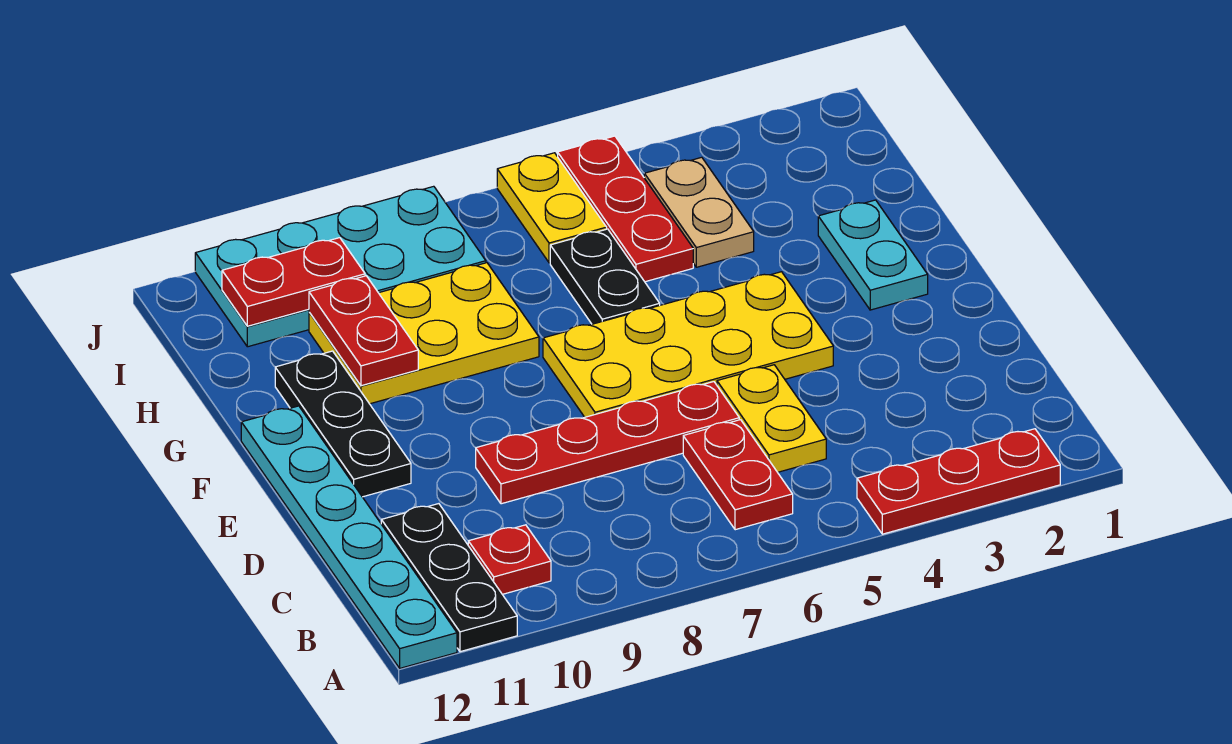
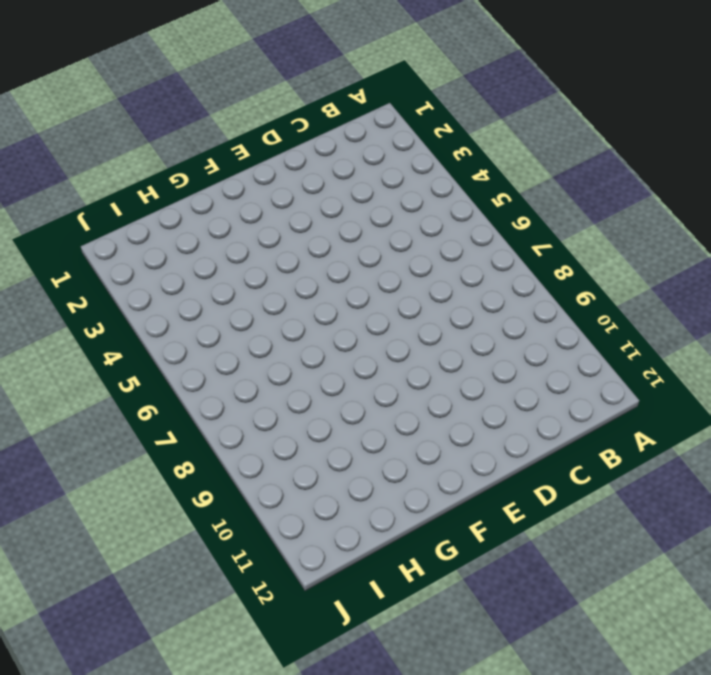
none -> red plate A2:A4 level 1
none -> black plate A11:C11 level 1
none -> cyan plate A12:F12 level 1

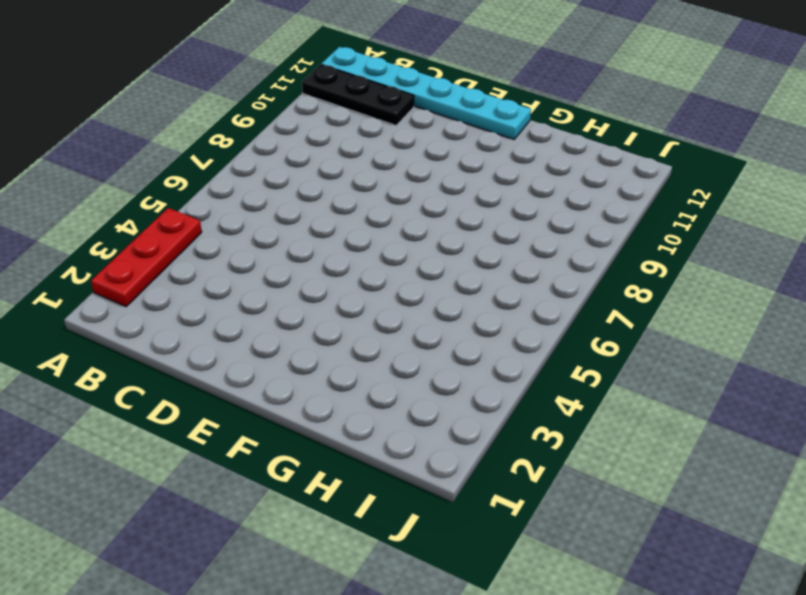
none -> red plate B6:C6 level 1
none -> red plate B10 level 1
none -> yellow plate C5:D5 level 1

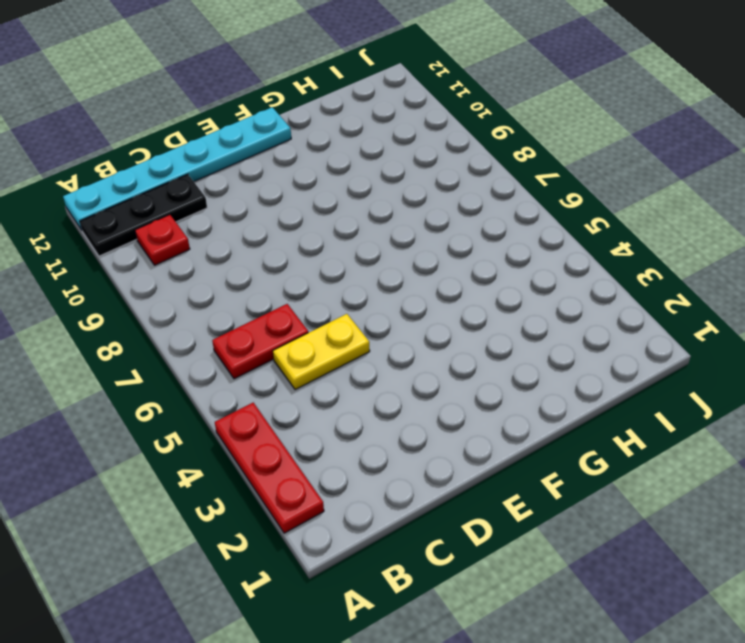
none -> red plate D6:D9 level 1
none -> yellow plate E4:F7 level 1
none -> black plate E11:G11 level 1

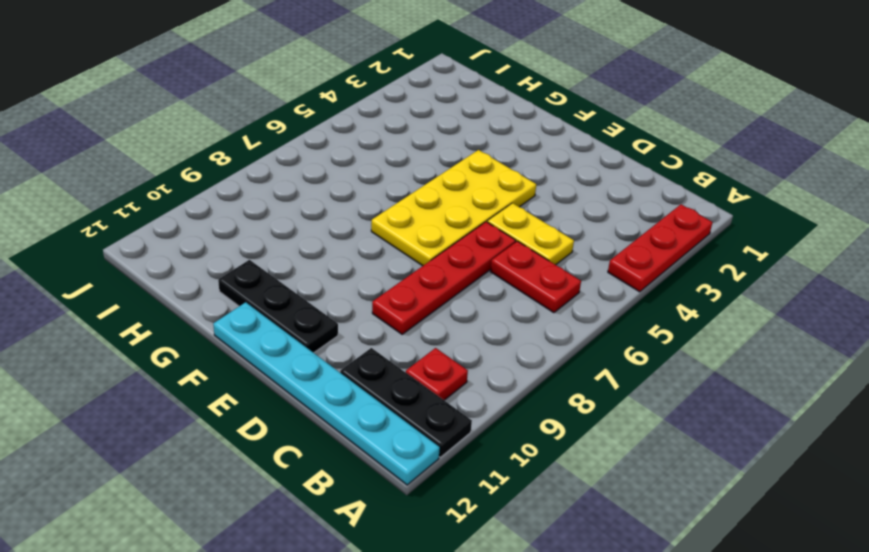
none -> cyan plate F2:G2 level 1
none -> black plate G6:H6 level 1
none -> yellow plate G8:H10 level 1

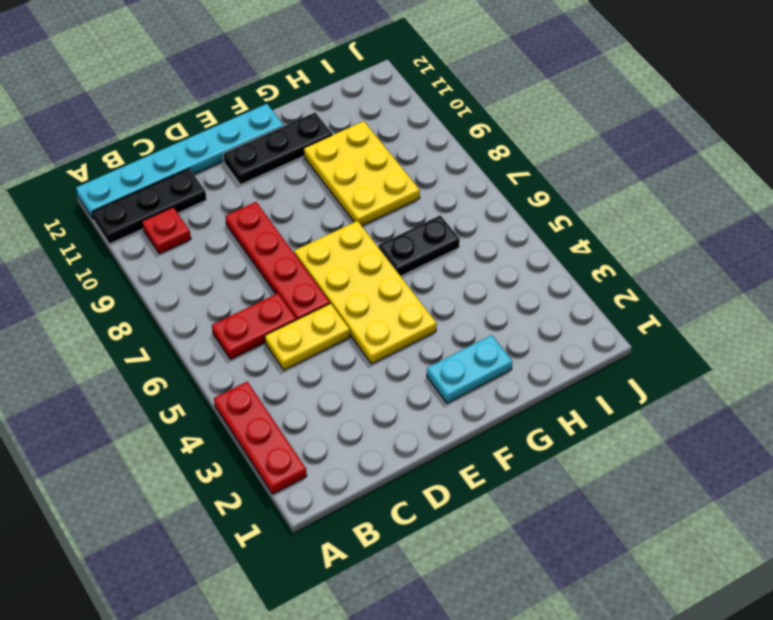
none -> tan plate H4:I4 level 1
none -> red plate H5:J5 level 1
none -> yellow plate I6:J6 level 1

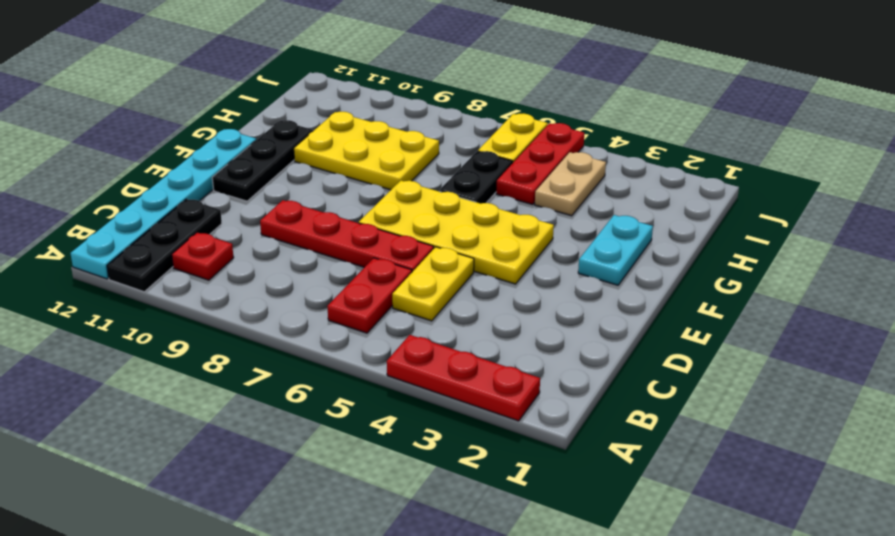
none -> cyan plate I8:J11 level 1
none -> red plate G10:H10 level 2
none -> red plate I10:I11 level 2

